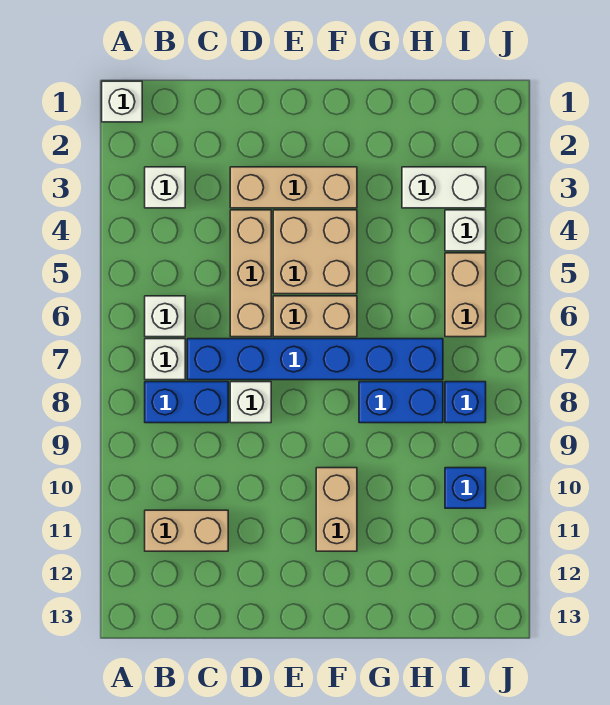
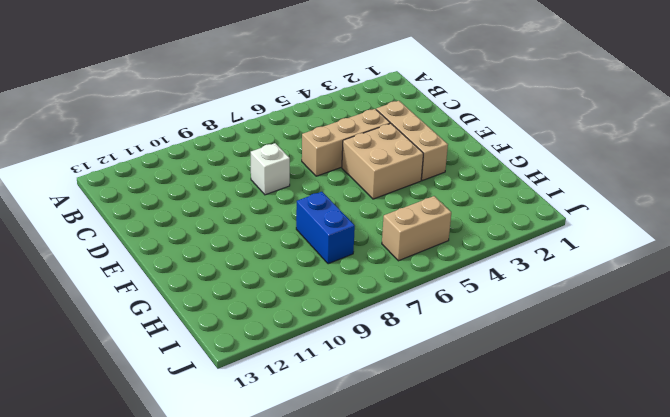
none -> white brick A1 level 1
none -> white brick B3 level 1
none -> white brick B6 level 1

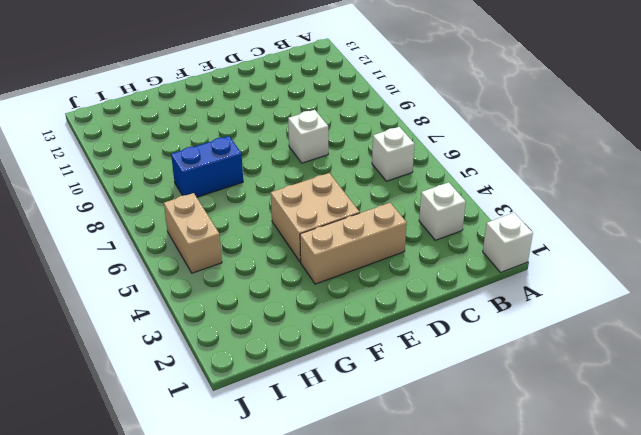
none -> white brick B7 level 1
none -> blue brick B8:C8 level 1
none -> tan brick B11:C11 level 1

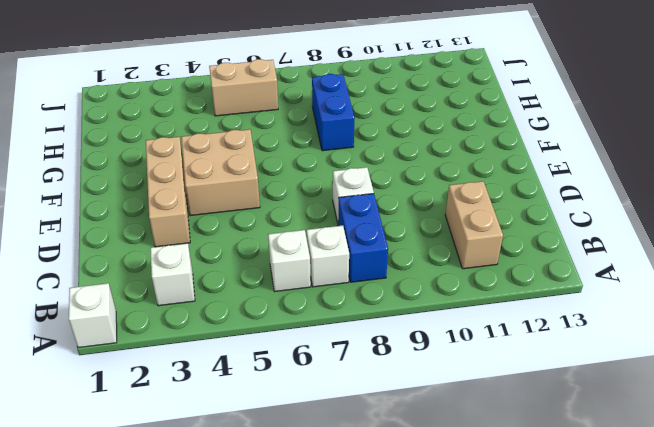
none -> blue brick C7:H7 level 1
none -> tan brick D4:D6 level 1
none -> tan brick E6:F6 level 1

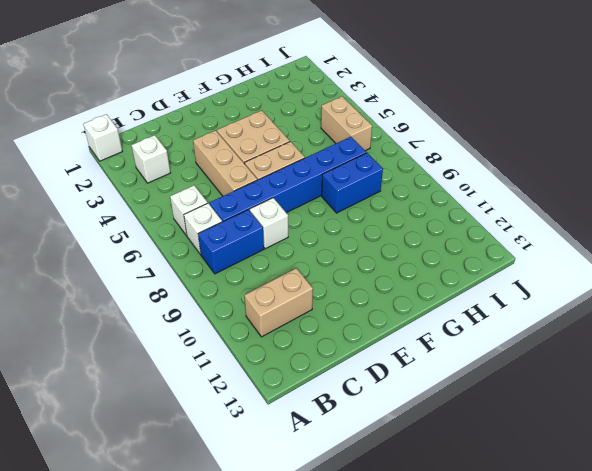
none -> tan brick D3:F3 level 1
none -> tan brick F10:F11 level 1
none -> white brick H3:I3 level 1

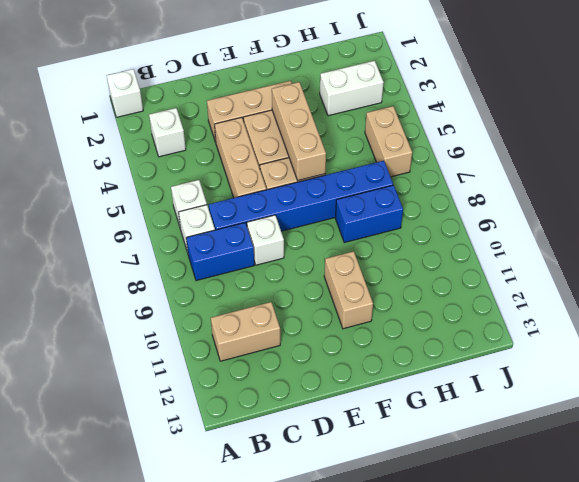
tan brick F4:F6 level 2 -> none
none -> white brick I4 level 1
none -> blue brick I8 level 1
none -> blue brick I10 level 1

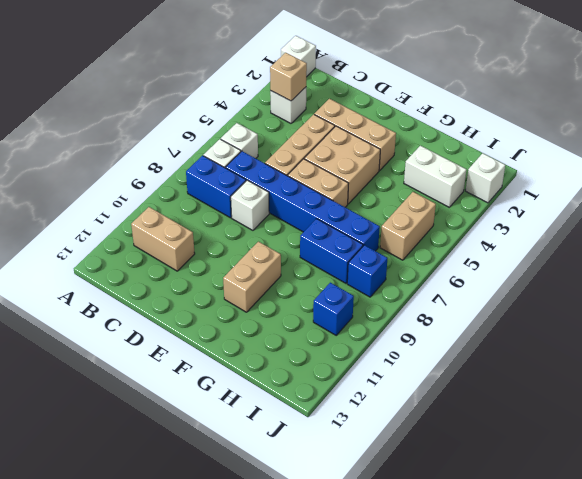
tan brick B3 level 2 -> none
white brick J2 level 1 -> white brick I4 level 1

